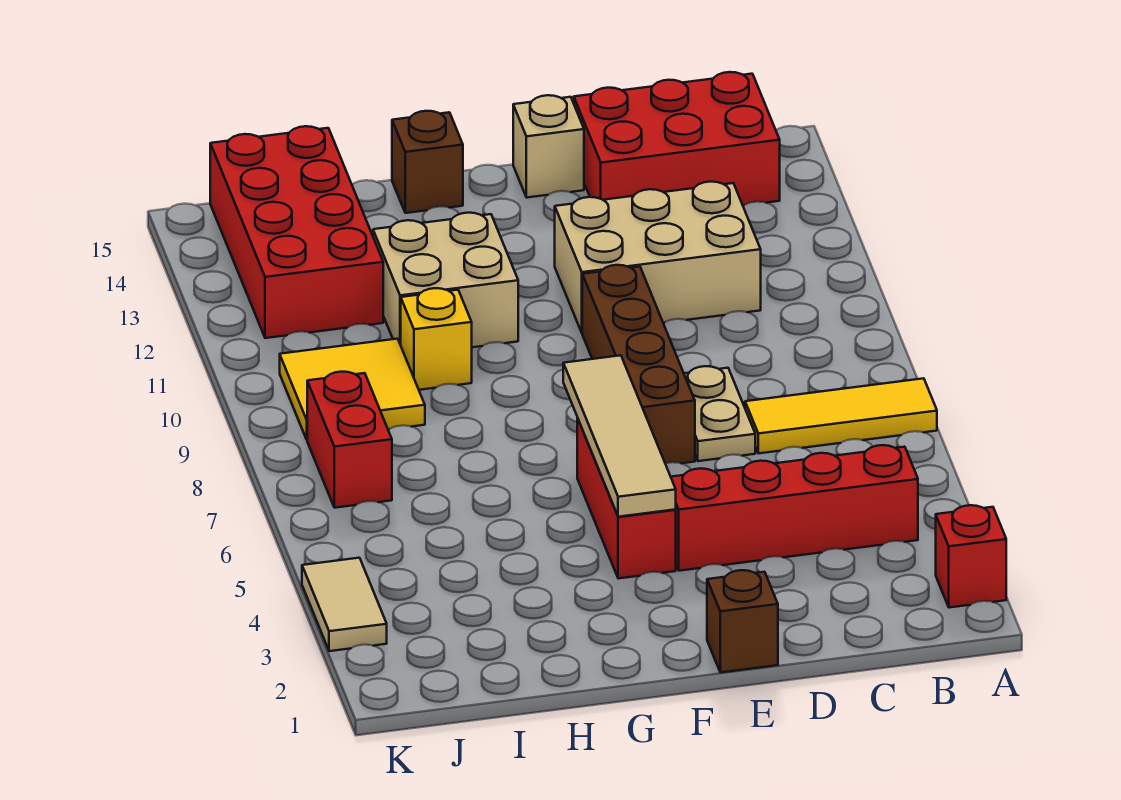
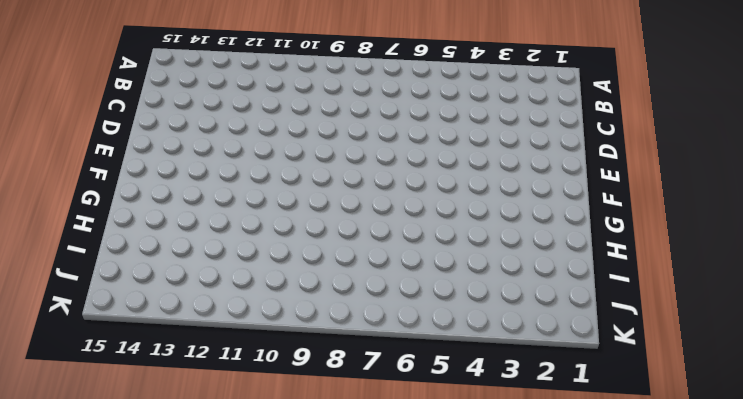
none -> red brick A2 level 1
none -> yellow tile A7:C7 level 1
none -> red brick B4:E4 level 1

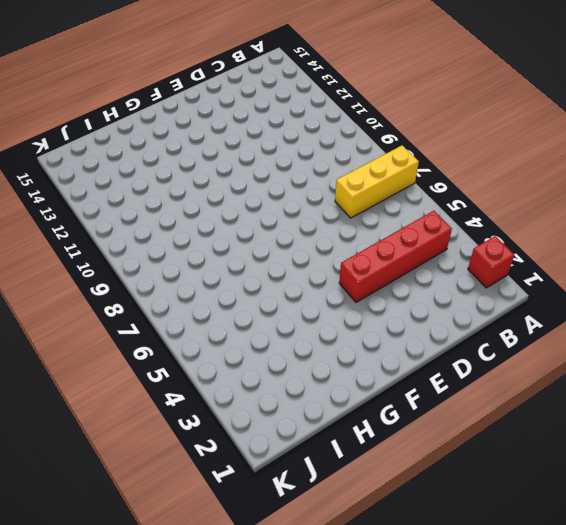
yellow brick A7:C7 level 1 -> yellow tile A7:C7 level 1
none -> red brick B14:D15 level 1
none -> tan brick C11:E12 level 1
none -> tan plate D7:D8 level 1

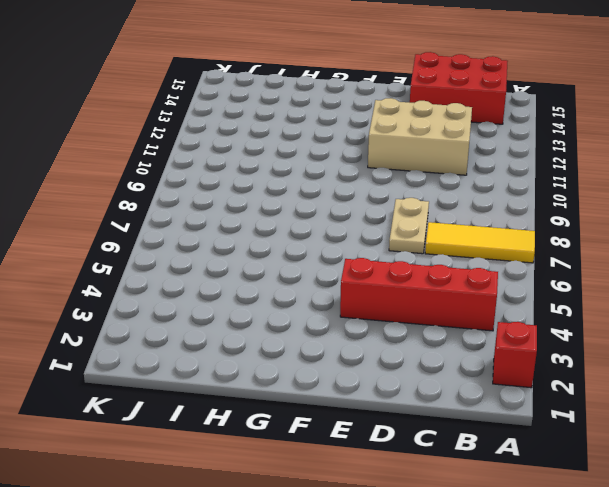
none -> brown brick E1 level 1
none -> brown brick E7:E10 level 1
none -> tan brick E15 level 1

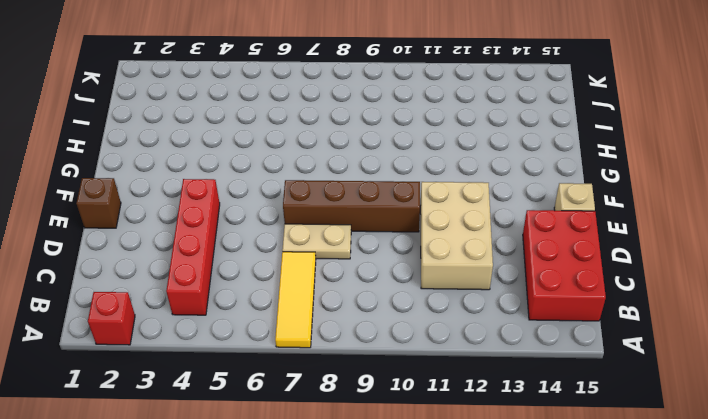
none -> red brick F4:F6 level 1
none -> tan brick G11:H12 level 1
none -> brown brick G15 level 1

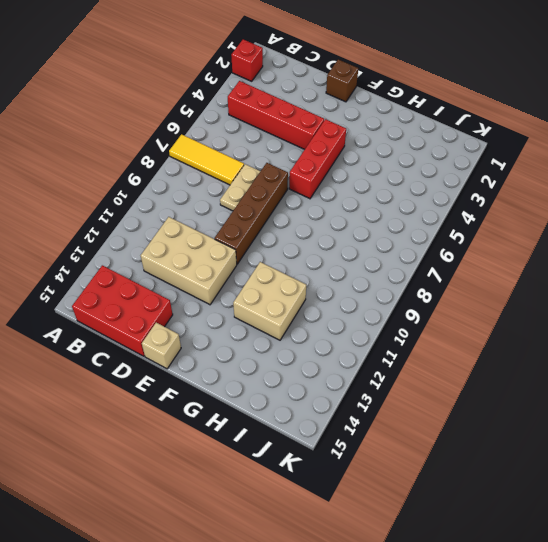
none -> brown brick G15 level 1
none -> yellow brick H10 level 1
none -> yellow tile I9:J10 level 1

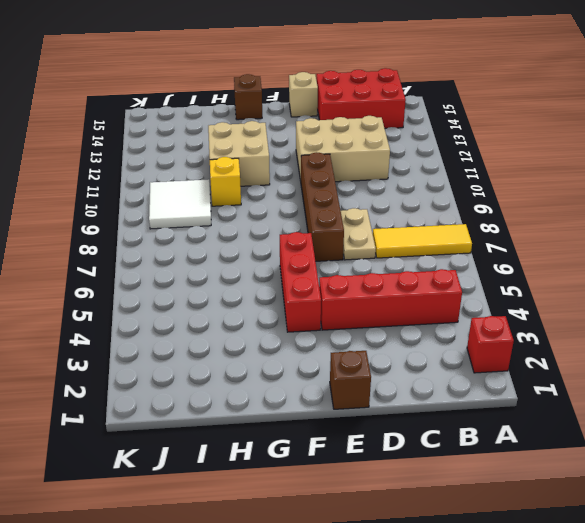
white tile I9:J10 level 1 -> yellow tile I9:J10 level 1
none -> red brick I12:J15 level 1
none -> red brick J7:J8 level 1
none -> tan tile K3:K4 level 1

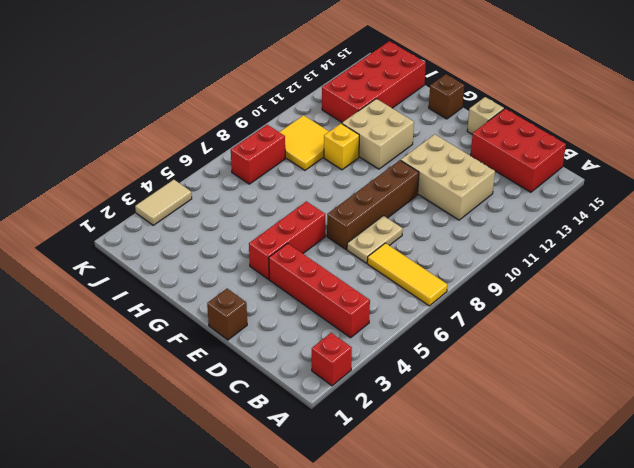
none -> tan tile F4:F7 level 2

